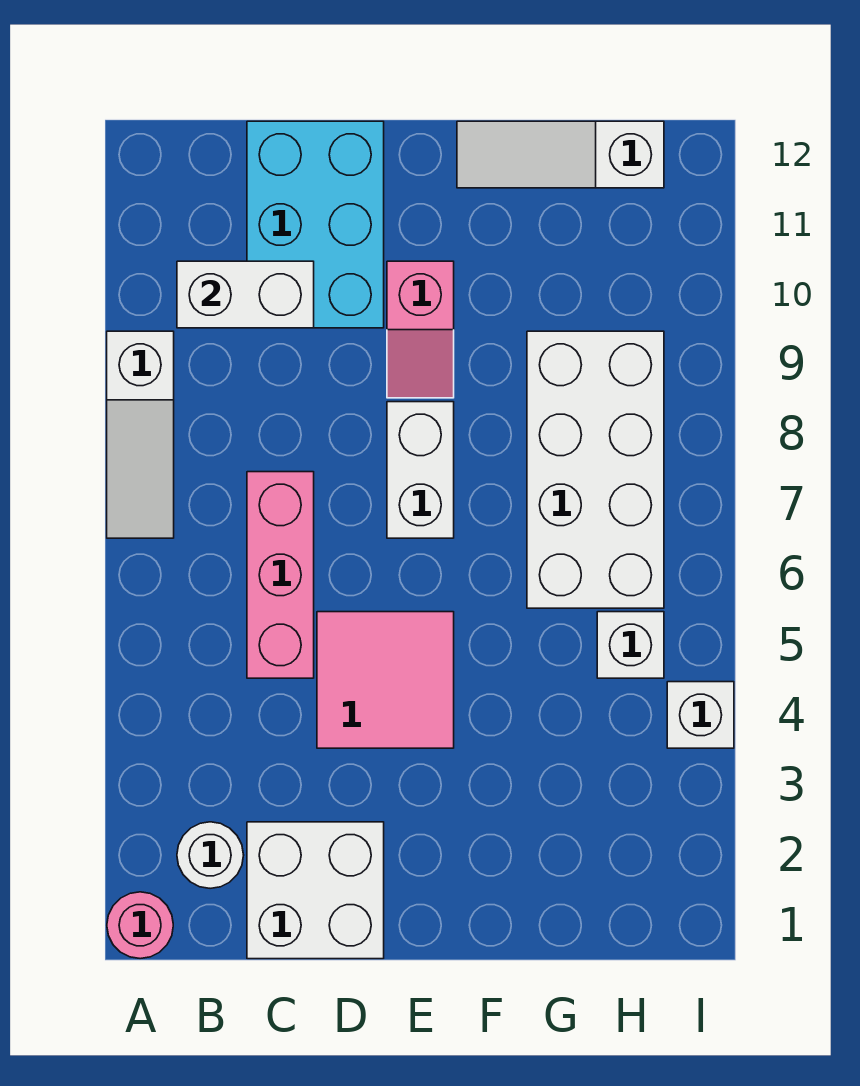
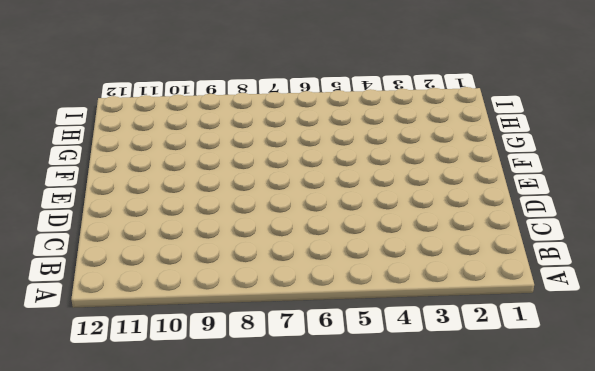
none -> pink round brick A1 level 1
none -> white slope A7:A9 level 1 top 9
none -> white round brick B2 level 1

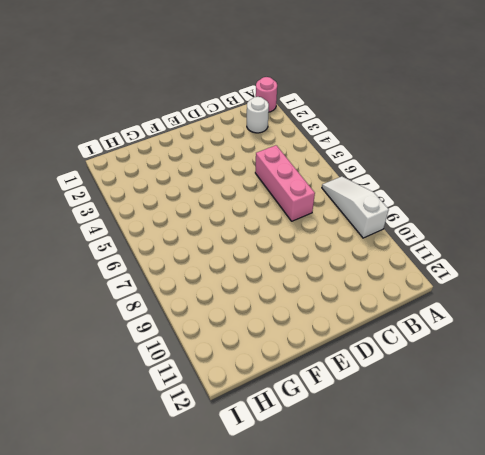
none -> white brick C1:D2 level 1
none -> cyan brick C10:D12 level 1
none -> pink tile D4:E5 level 1

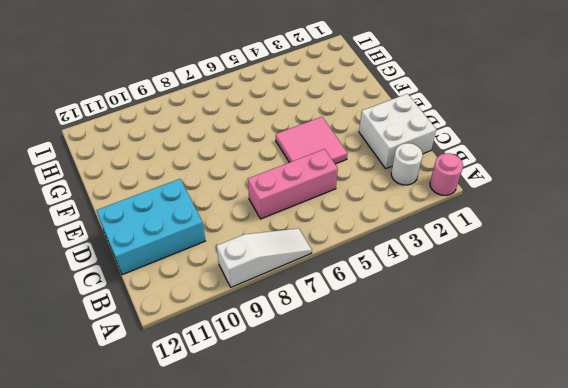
none -> white brick E7:E8 level 1
none -> pink slope E9:E10 level 1 top 10
none -> white slope F12:H12 level 1 top H

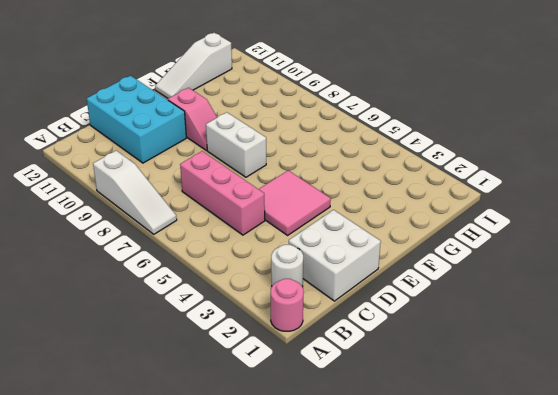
none -> white brick G6:H9 level 1
none -> white brick H5 level 1
none -> white brick I4 level 1

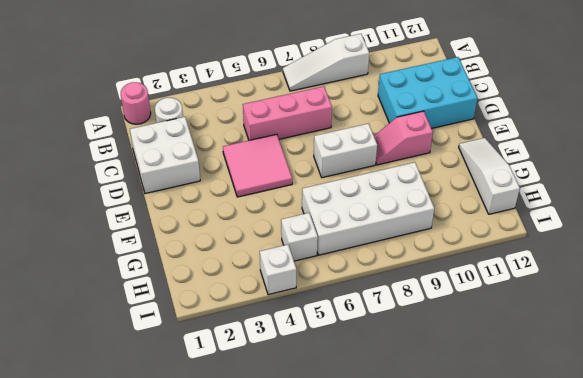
none -> white brick B10:C10 level 2

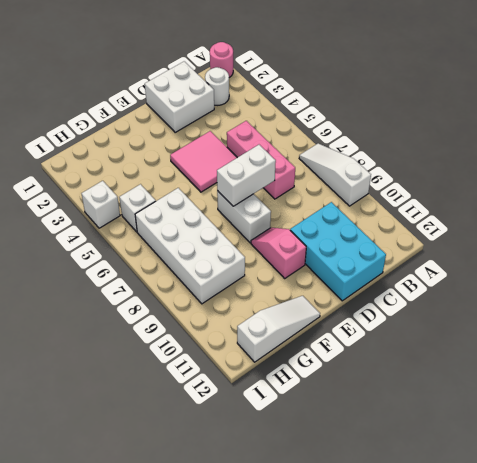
white brick D7:E7 level 2 -> white brick B10:C10 level 2

